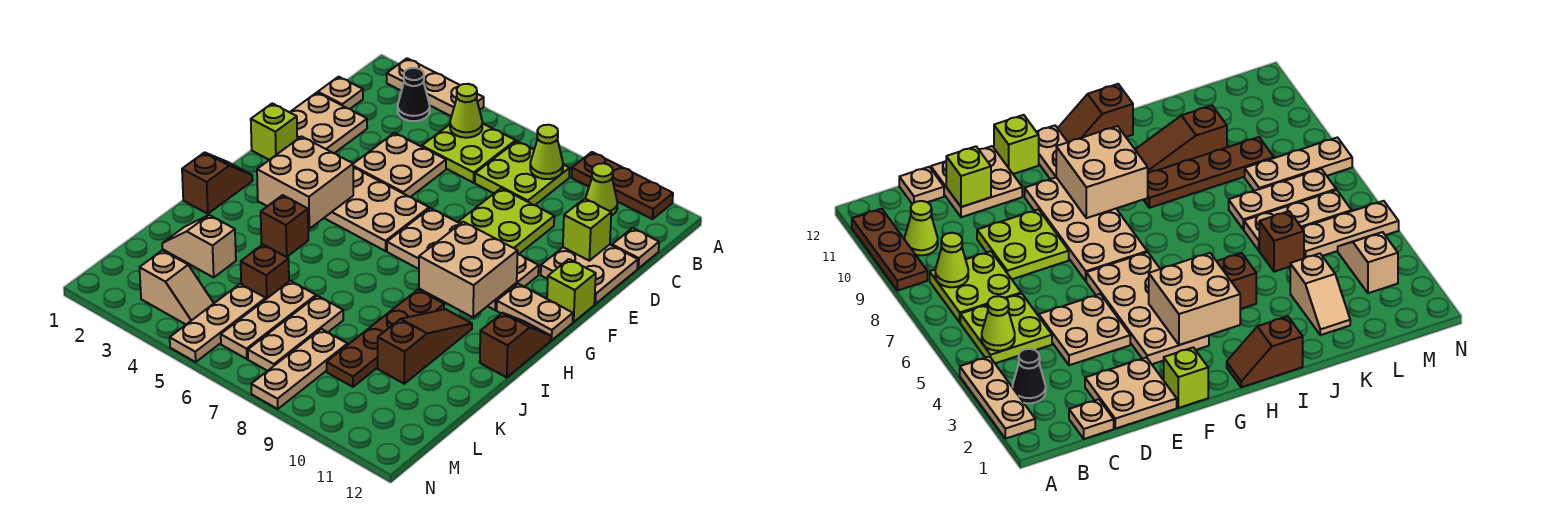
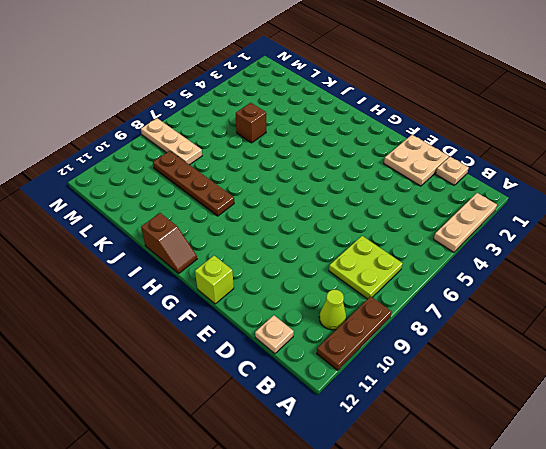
none -> black cone B3 level 1
none -> lime plate B5:C6 level 1
none -> tan plate D4:E5 level 1
none -> lime plate D8:E9 level 1

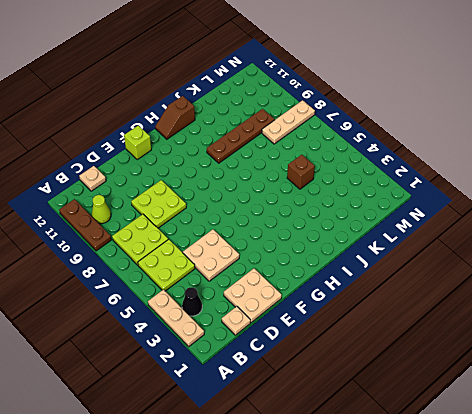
none -> tan plate D11:E12 level 1
none -> lime brick F1 level 1
none -> tan plate F3:G6 level 1
none -> tan plate F7:G10 level 1

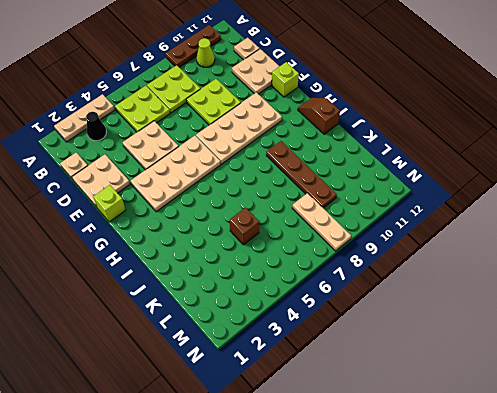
none -> tan plate G11:G12 level 1
none -> brown slope H1:I1 level 1 top I
none -> brown brick I4 level 1
none -> brown slope I10:K10 level 1 top K

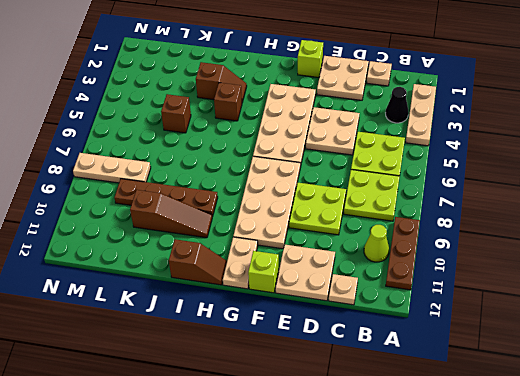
brown slope I3:J3 level 1 top J -> brown slope H1:I1 level 1 top I
none -> tan slope K2:K3 level 1 top 3
none -> tan plate K6:M6 level 1
none -> tan plate K7:M7 level 1
none -> tan plate L5:N5 level 1

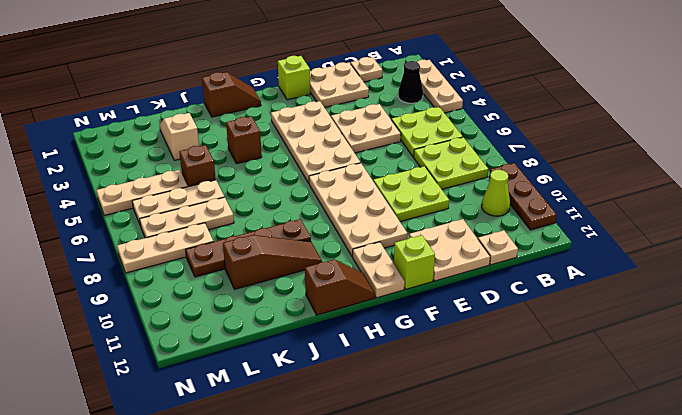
none -> tan slope M3:M4 level 1 top 3
none -> lime cone B5 level 2
none -> lime cone B8 level 2
none -> lime brick D11 level 2

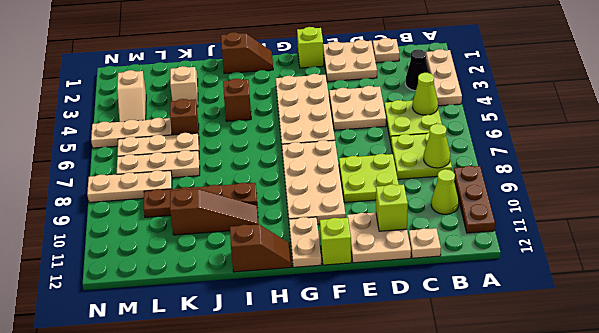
none -> tan brick G3:H4 level 2
none -> tan brick G9:H10 level 2

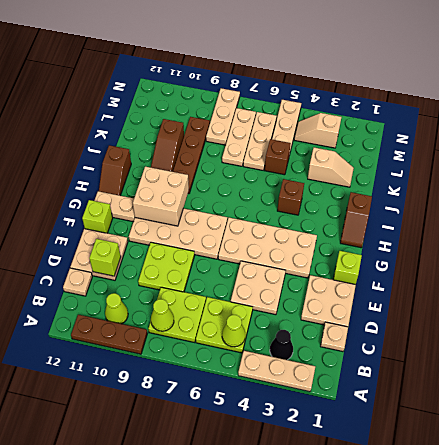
none -> tan brick G3:H4 level 2

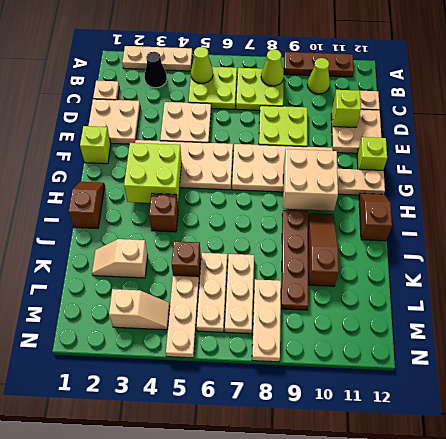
lime brick G3:H4 level 2 -> tan brick G3:H4 level 2

